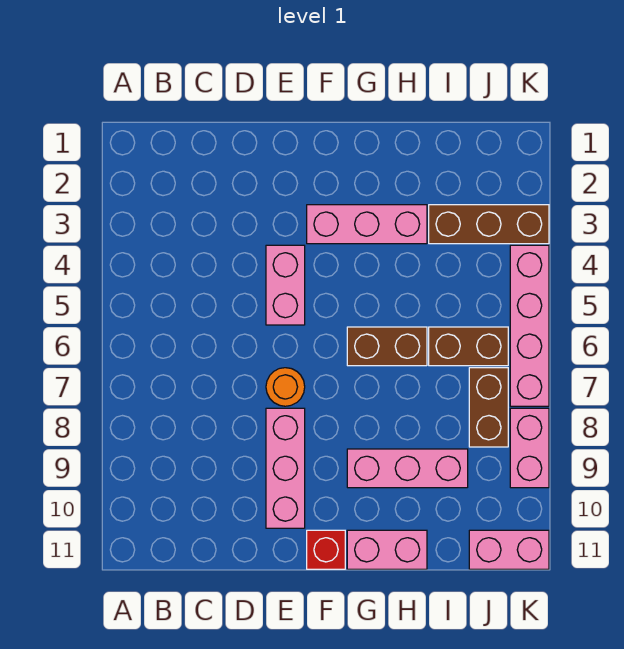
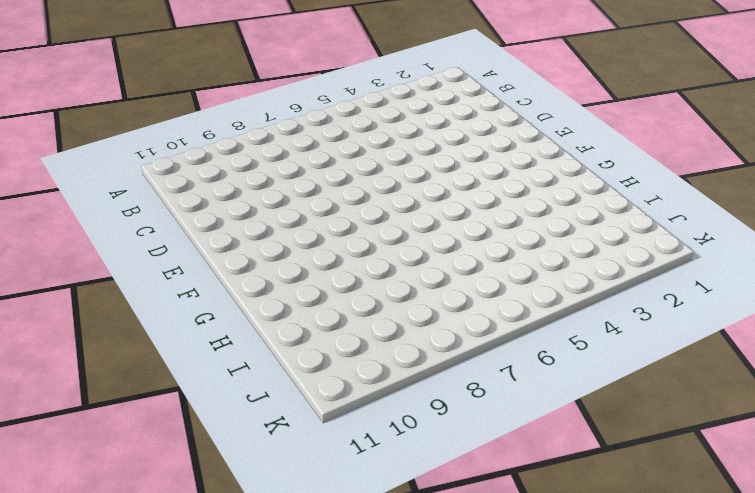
none -> pink brick E4:E5 level 1
none -> orange round brick E7 level 1
none -> pink brick E8:E10 level 1

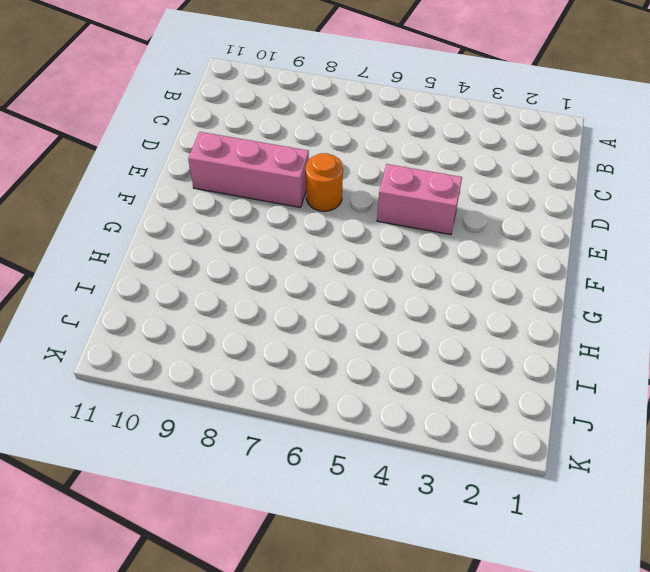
none -> pink brick F3:H3 level 1
none -> red brick F11 level 1
none -> brown brick G6:H6 level 1

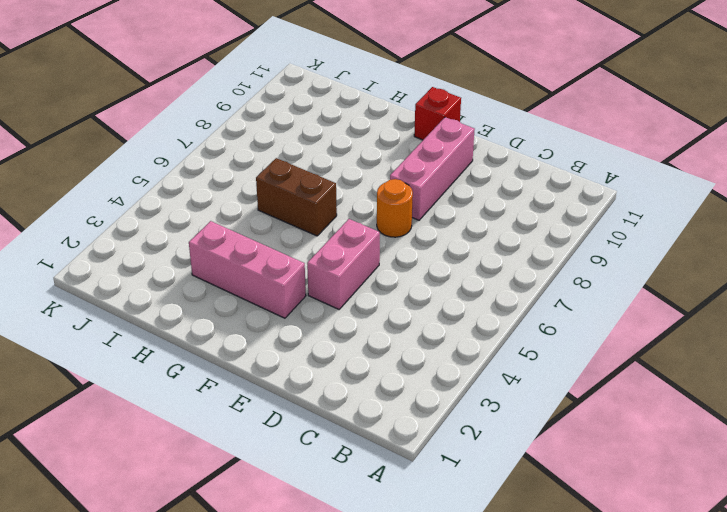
none -> pink brick G9:I9 level 1
none -> pink brick G11:H11 level 1
none -> brown brick I3:K3 level 1

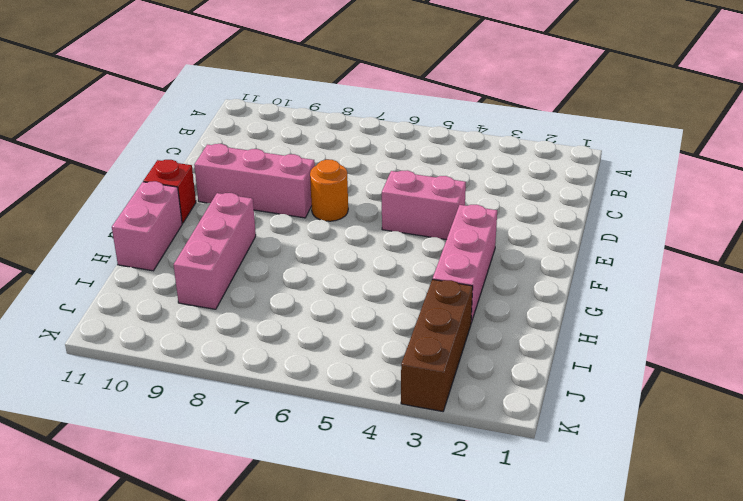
none -> brown brick G6:H6 level 1
none -> brown brick I6:J6 level 1
none -> brown brick J7:J8 level 1

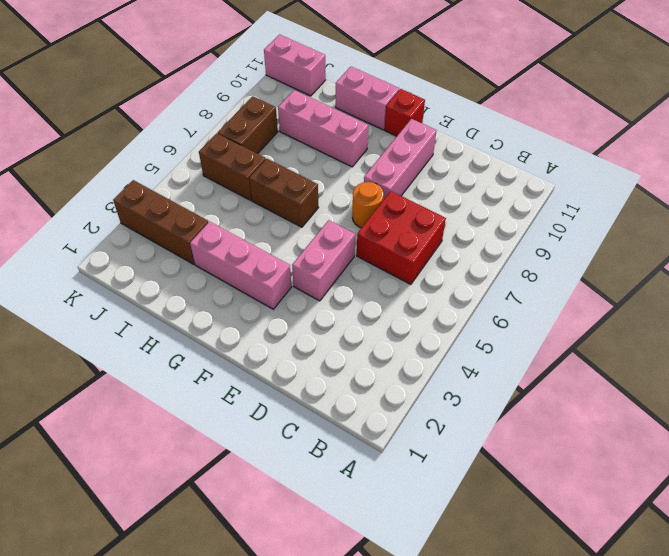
red brick C6:D7 level 1 -> none
none -> pink brick K4:K7 level 1
none -> pink brick K8:K9 level 1

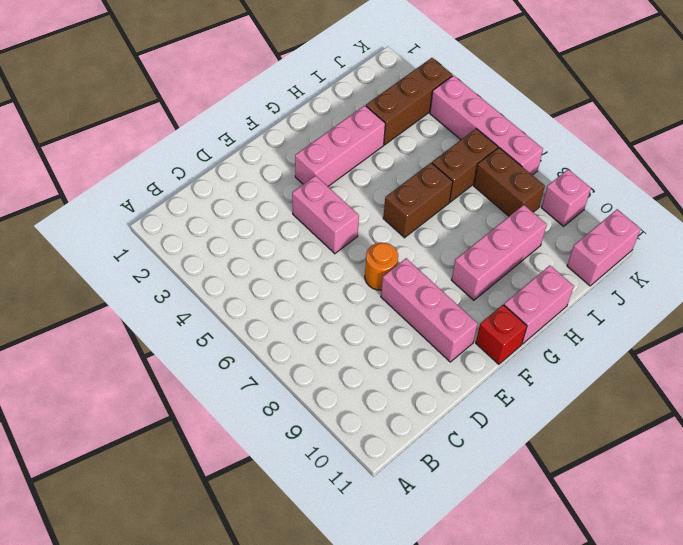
pink brick K9 level 1 -> pink brick K8:K9 level 1

